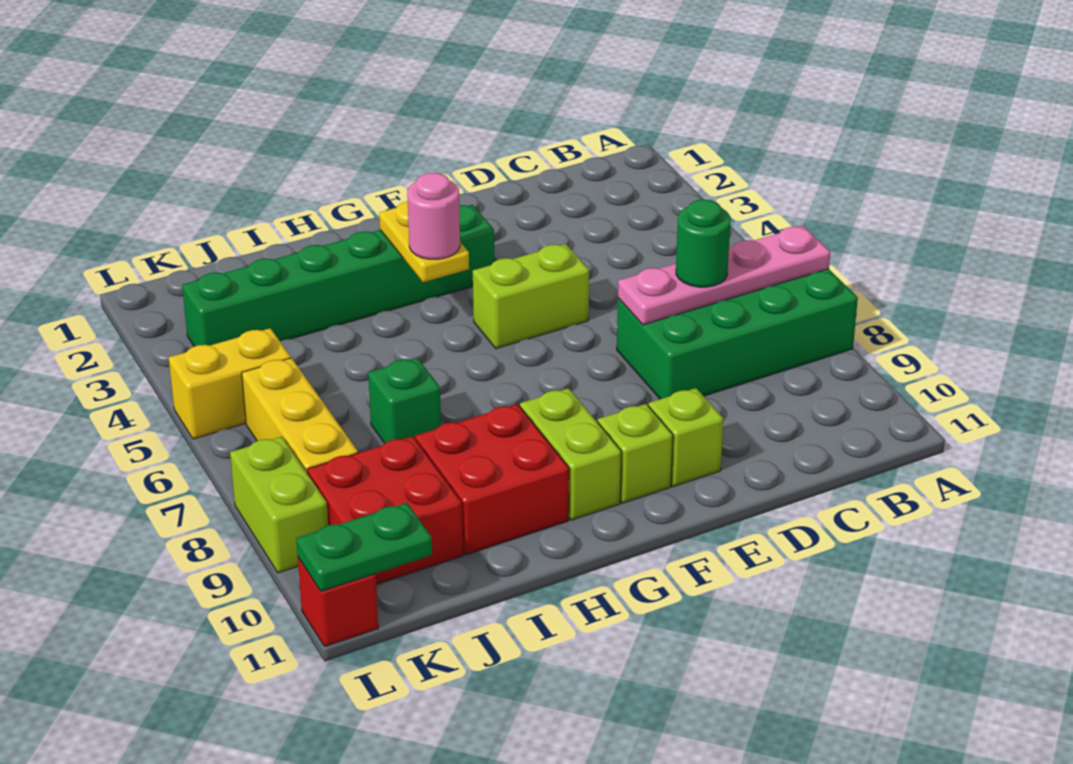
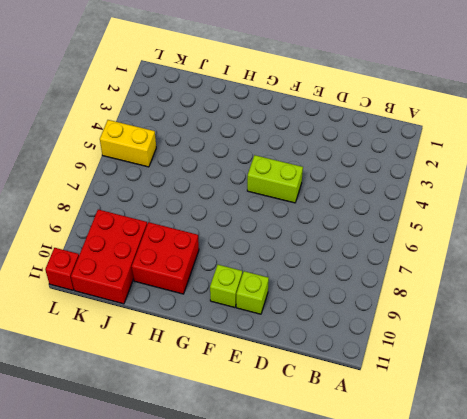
red brick J9:K11 level 1 -> red brick J9:K10 level 1
none -> green brick A7:D8 level 1
none -> green brick F3:K3 level 1
none -> lime brick G9:G10 level 1

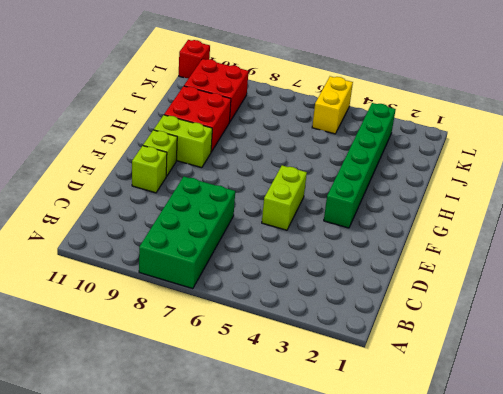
none -> green brick I7 level 1
none -> yellow brick K6:K8 level 1
none -> lime brick L8:L9 level 1

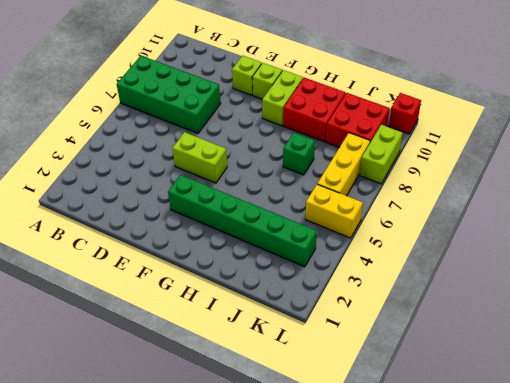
none -> pink plate A7:D7 level 2
none -> yellow plate G3:G4 level 2
none -> green plate K11:L11 level 2

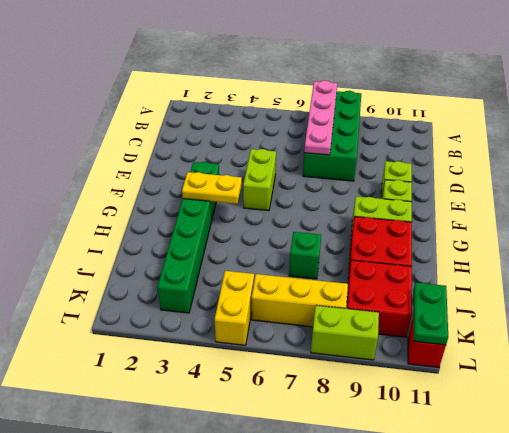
none -> green round brick C7 level 3
none -> pink round brick G4 level 3

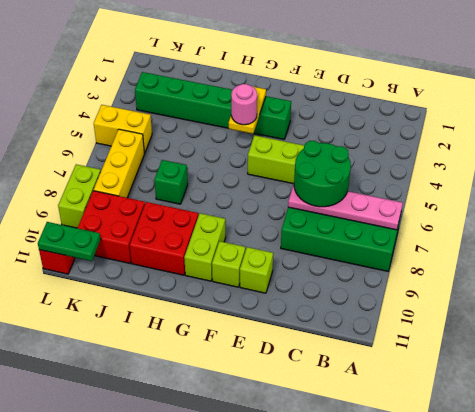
green round brick C6:D7 level 3 -> green round brick C7 level 3

